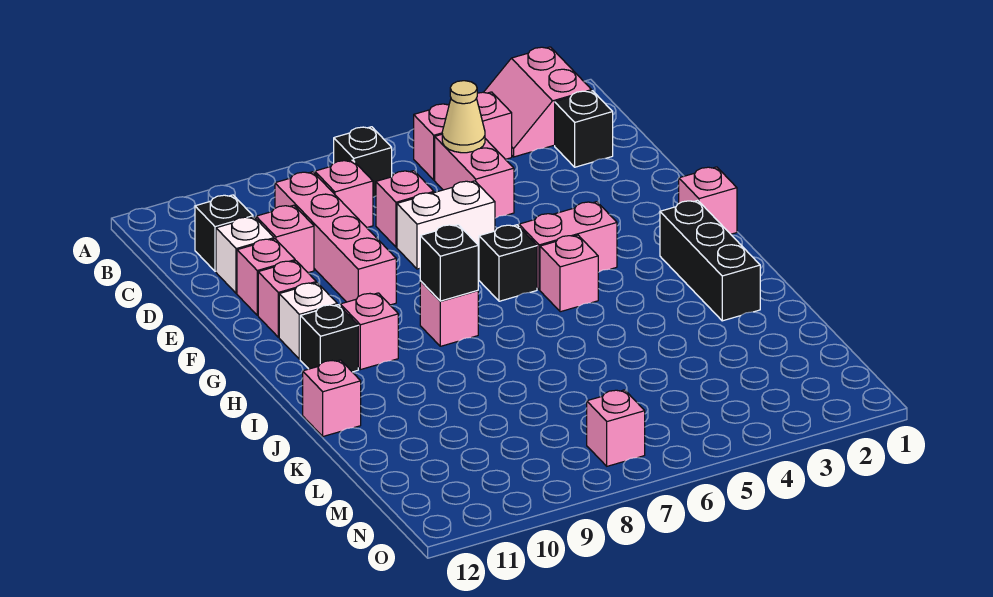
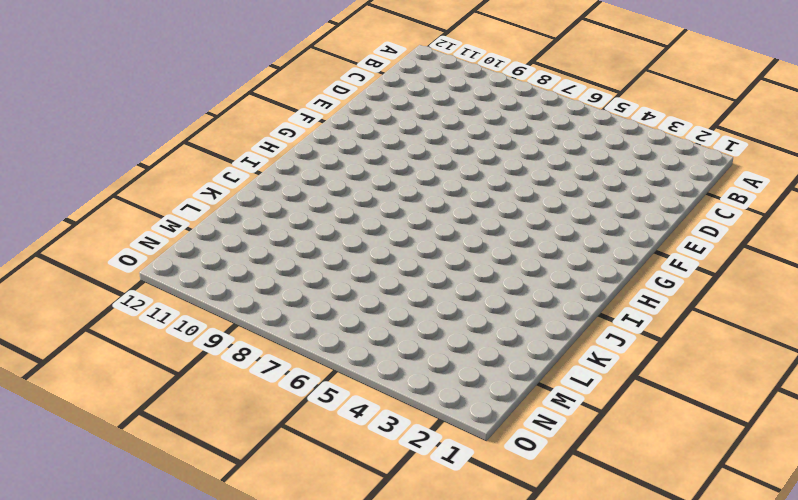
none -> pink slope A2:B3 level 1 top 2
none -> pink brick B4:B5 level 1
none -> black brick B7 level 1

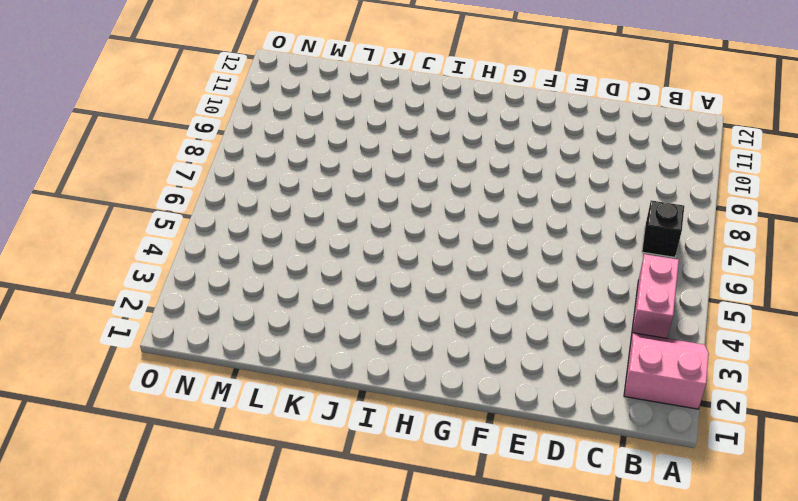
none -> black brick C2 level 1
none -> pink brick C5:D5 level 1
none -> pink brick C8 level 1

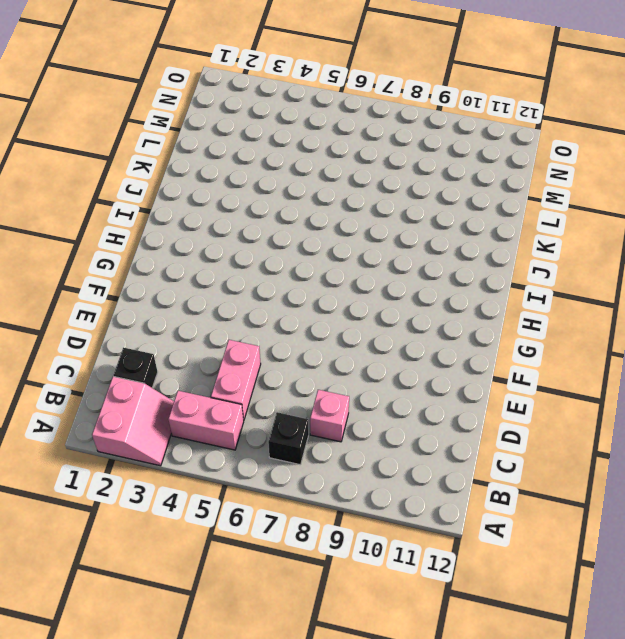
none -> pink brick C9:F9 level 1
none -> black brick C11 level 1
none -> pink brick D7 level 1

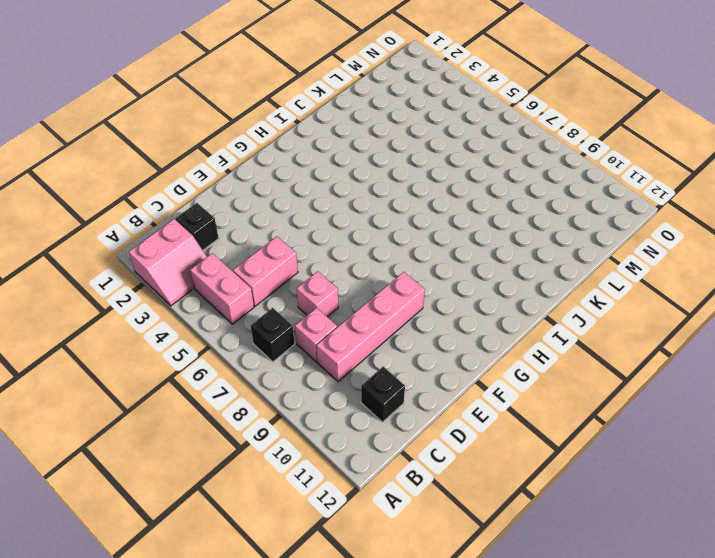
none -> pink brick D10 level 1
none -> white brick D11 level 1
none -> white brick E6:E7 level 1

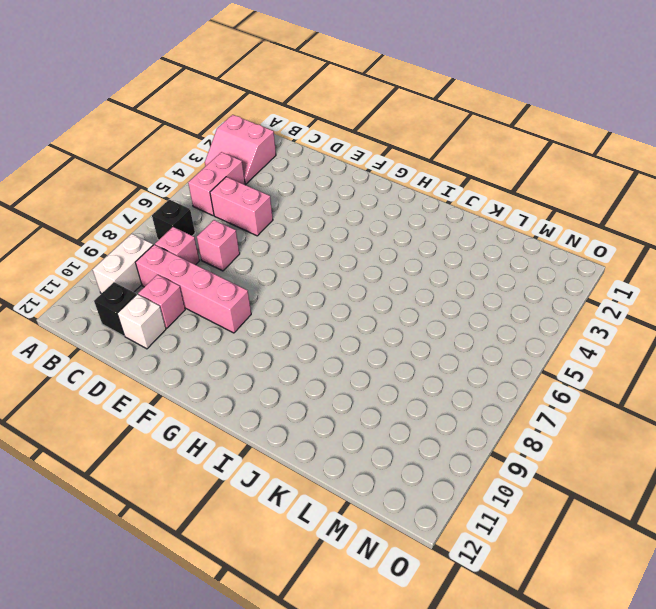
white brick B9:B10 level 1 -> white brick E6:E7 level 1
none -> black brick C2 level 1
none -> pink brick E11 level 1
none -> pink brick F11 level 1

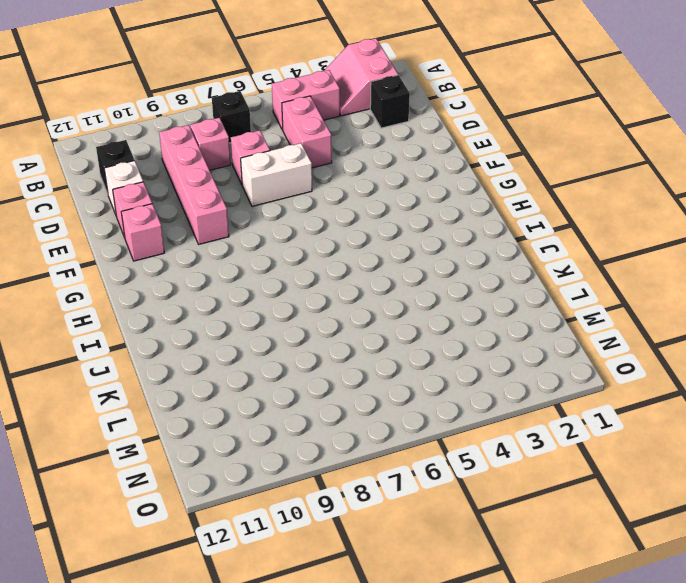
none -> pink brick D10 level 1
none -> pink brick G1 level 1
none -> pink brick G4:G5 level 1

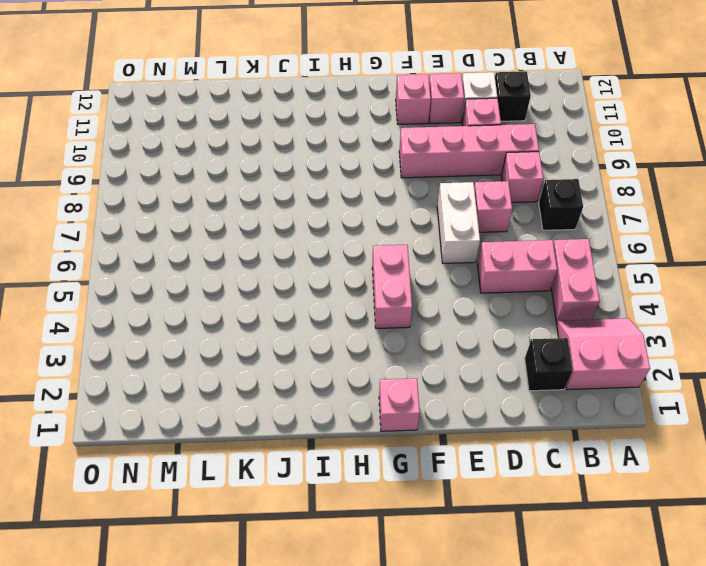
none -> black brick G6 level 1
none -> white brick G11 level 1
none -> black brick H2:J2 level 1

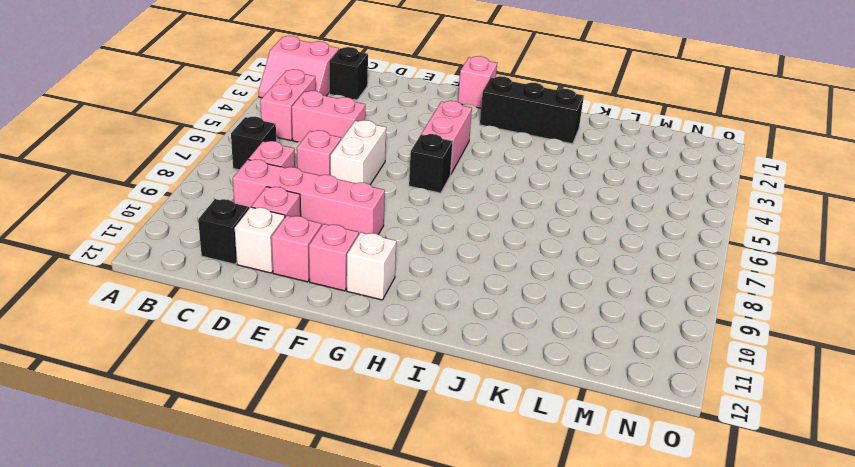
none -> pink brick H5 level 1
none -> pink brick H8 level 1
none -> pink brick H10 level 1

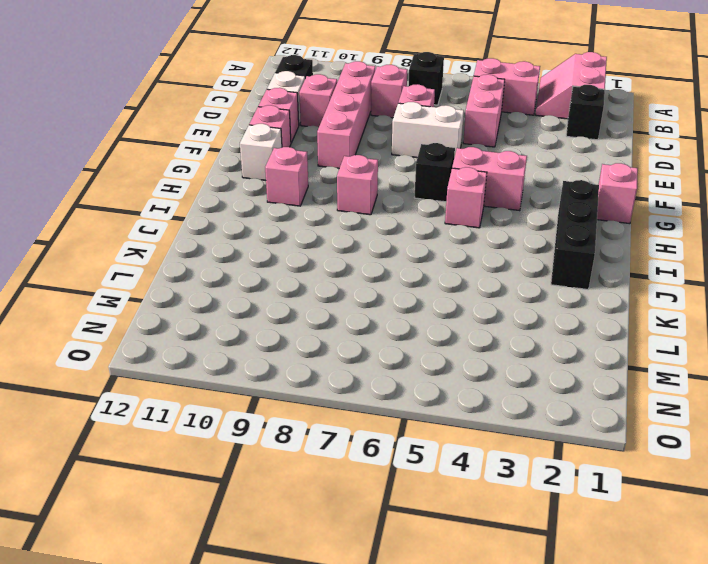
none -> black brick H11 level 1
none -> pink brick J12 level 1
none -> pink brick N7 level 1

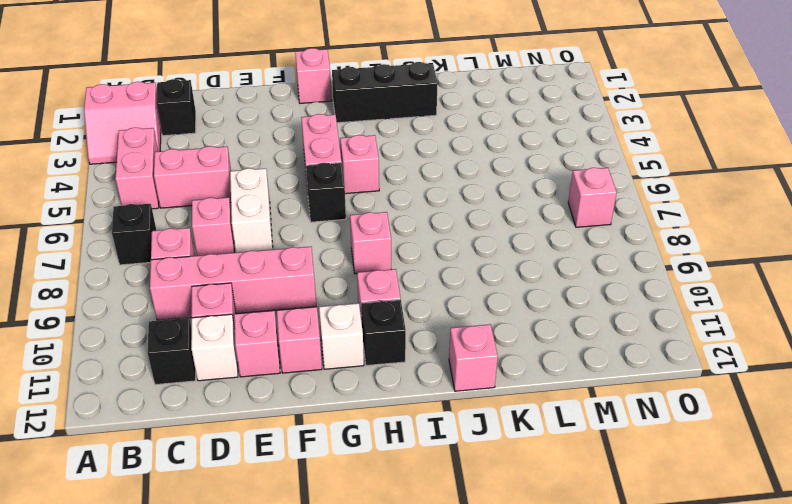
none -> tan cone C5 level 2
none -> black brick H8 level 2

